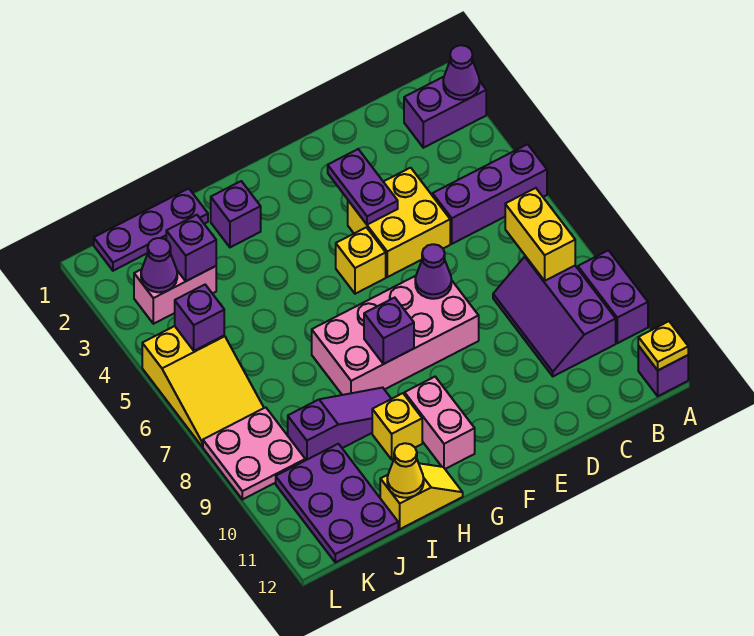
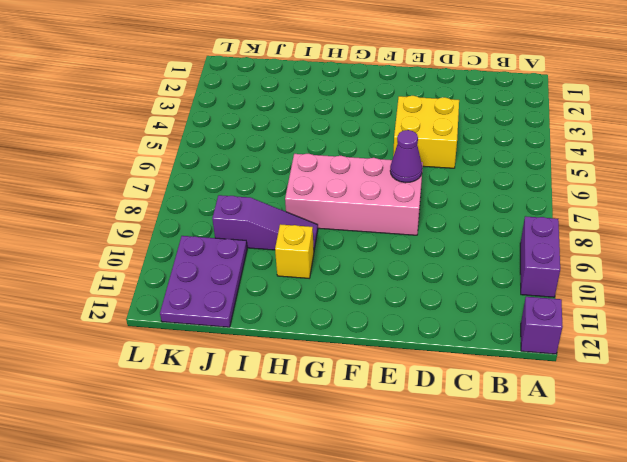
none -> purple brick A2:B2 level 1
none -> purple brick A5:C5 level 1
none -> purple slope B8:C10 level 1 top B

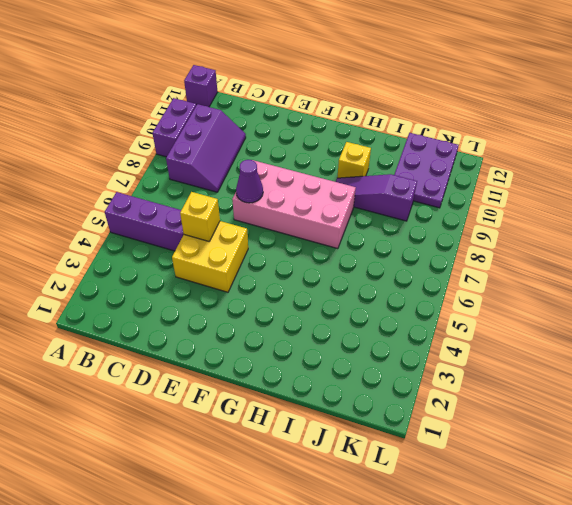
yellow brick D5 level 2 -> yellow brick F5 level 1
none -> purple brick A2:B2 level 1
none -> pink brick G10:G11 level 1
none -> purple brick H2 level 1

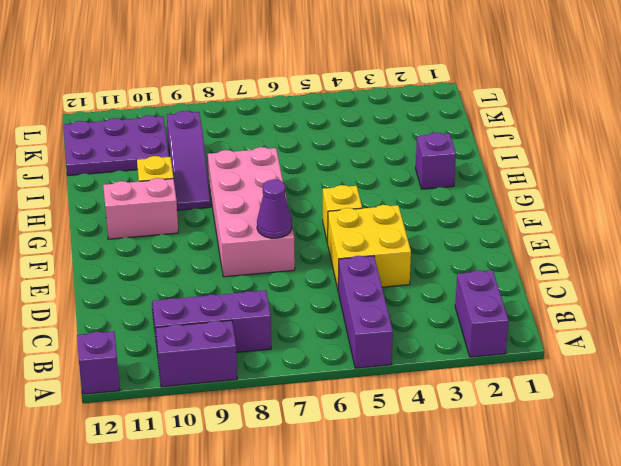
none -> yellow slope H12:I12 level 1 top I
none -> purple plate I1:K1 level 1
none -> pink brick J3:K3 level 1

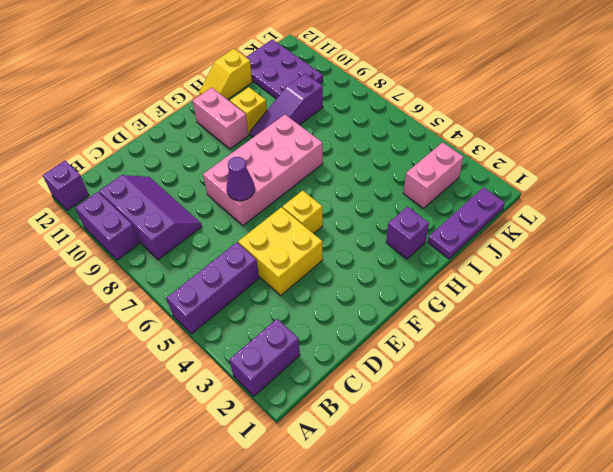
none -> yellow slope K5:L7 level 1 top 5
none -> pink plate K8:L9 level 1
none -> purple cone A2 level 2

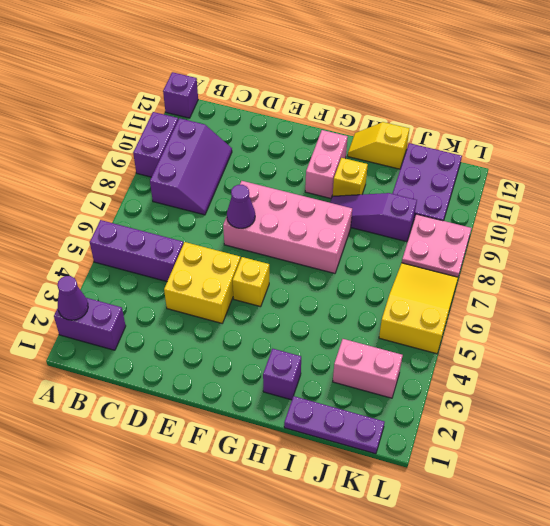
none -> yellow plate A12 level 2
none -> yellow brick B7:B8 level 2
none -> purple plate E3:E4 level 2

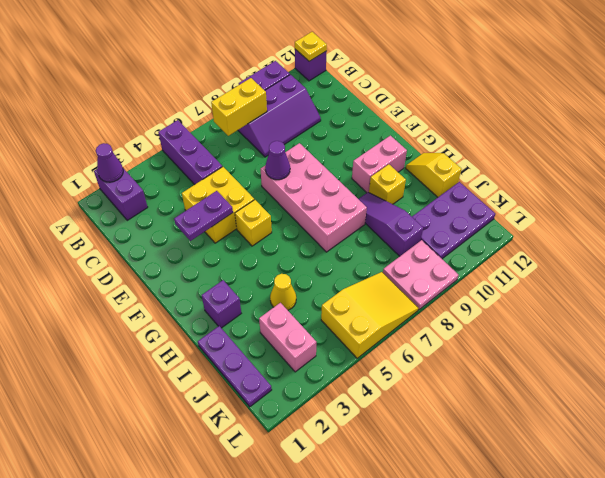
yellow cone I4 level 1 -> yellow cone I12 level 2
none -> purple brick G8 level 2
none -> purple brick J3 level 2
none -> purple cone K3 level 2

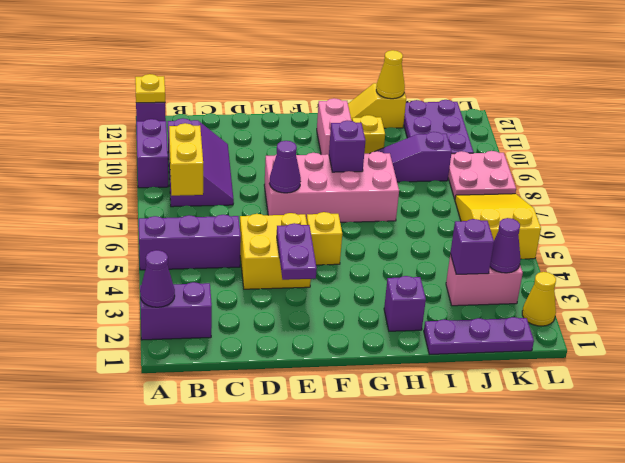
yellow cone L2 level 1 -> none
none -> purple brick K5 level 2

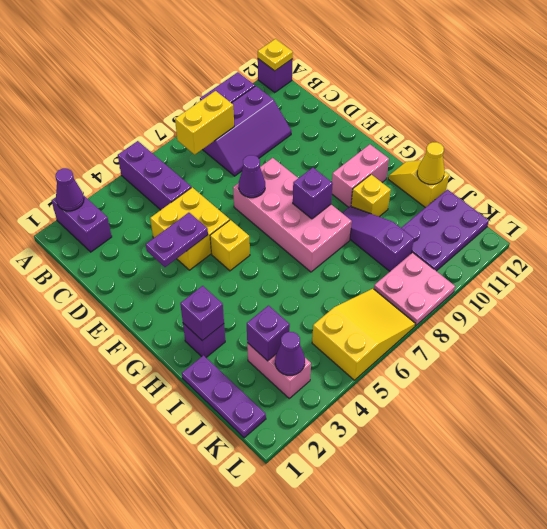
purple brick H2 level 2 -> purple brick K5 level 2

